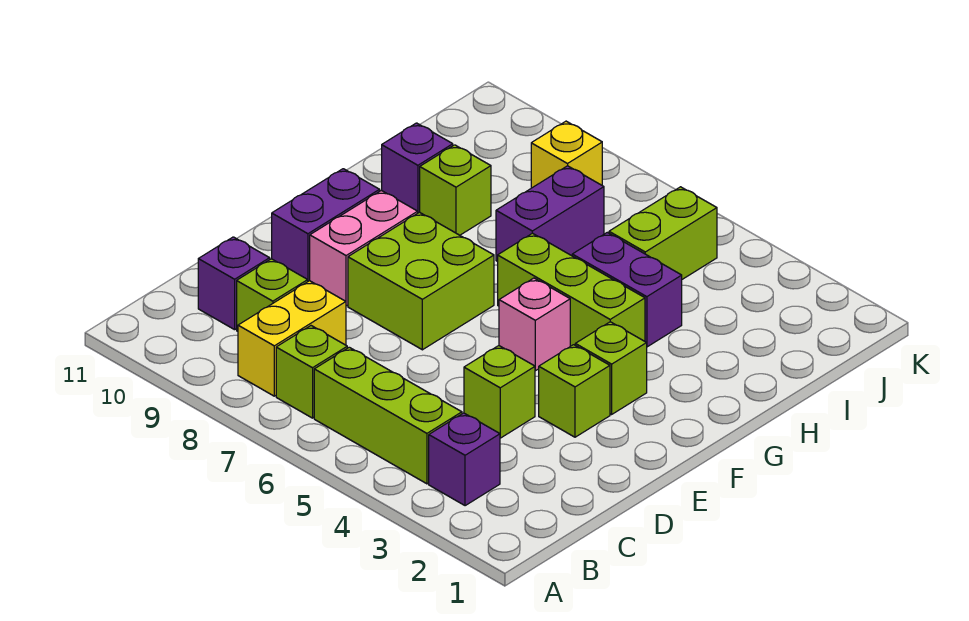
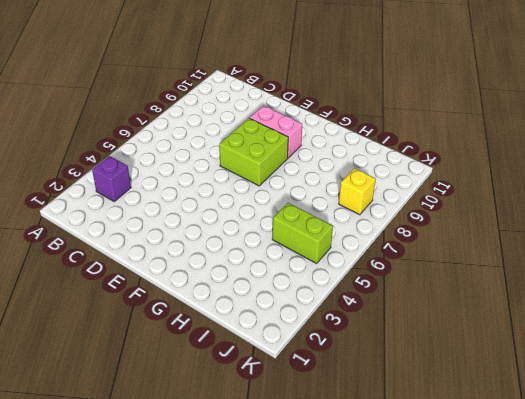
none -> lime brick B4:B6 level 1
none -> lime brick B7 level 1
none -> yellow brick B8:C8 level 1

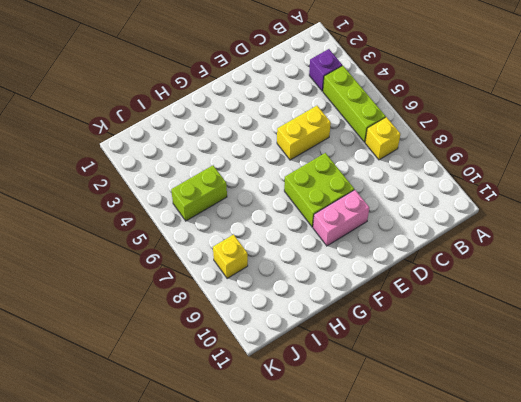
yellow brick B7 level 1 -> lime brick B7 level 1
yellow brick D5:E5 level 1 -> yellow brick B8:C8 level 1
none -> lime brick C9 level 1
none -> purple brick C10 level 1
none -> lime brick D4 level 1

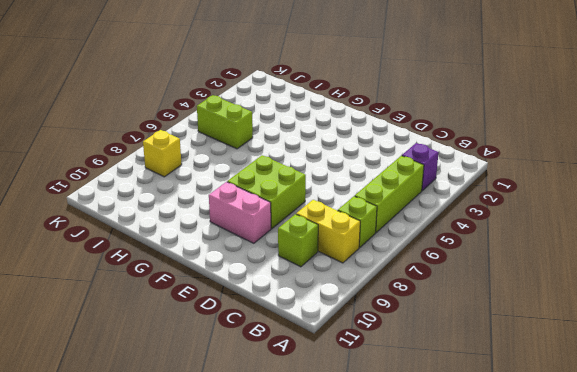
none -> purple brick C10 level 1
none -> lime brick D4 level 1
none -> lime brick E3 level 1

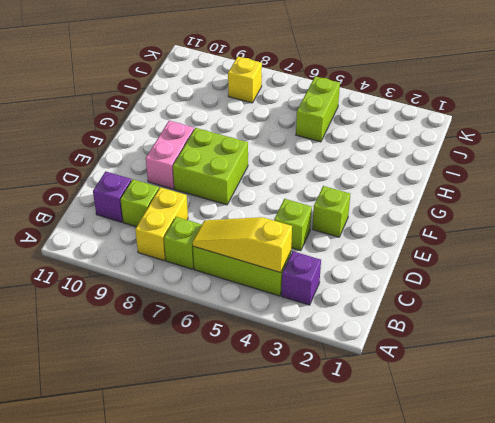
yellow slope B4:B6 level 2 top 4 -> none
none -> purple brick E10:F10 level 1
none -> lime brick F3 level 1
none -> pink brick F5 level 1

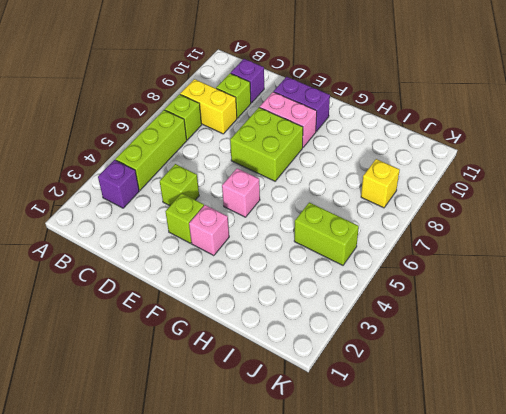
pink brick F3 level 1 -> lime brick F3 level 1
none -> lime brick G4:G6 level 1
none -> purple brick H4:H5 level 1
none -> purple brick H7:I7 level 1

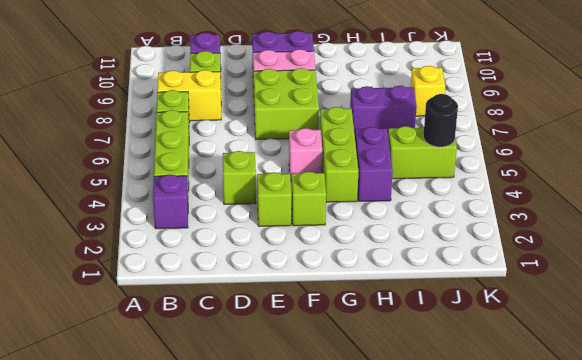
black round brick J5 level 2 -> none
none -> lime brick H9 level 1
none -> purple brick H10 level 1

